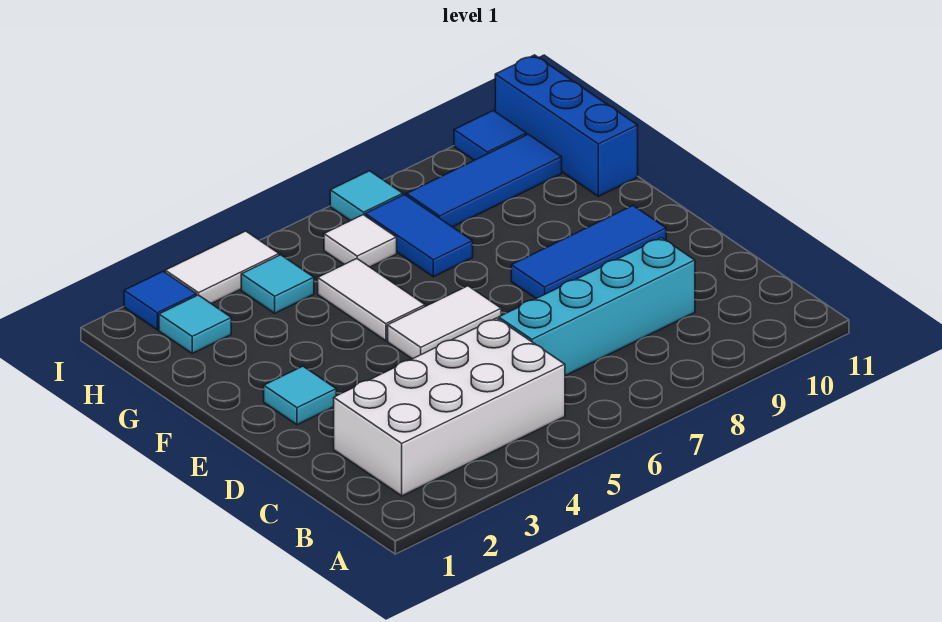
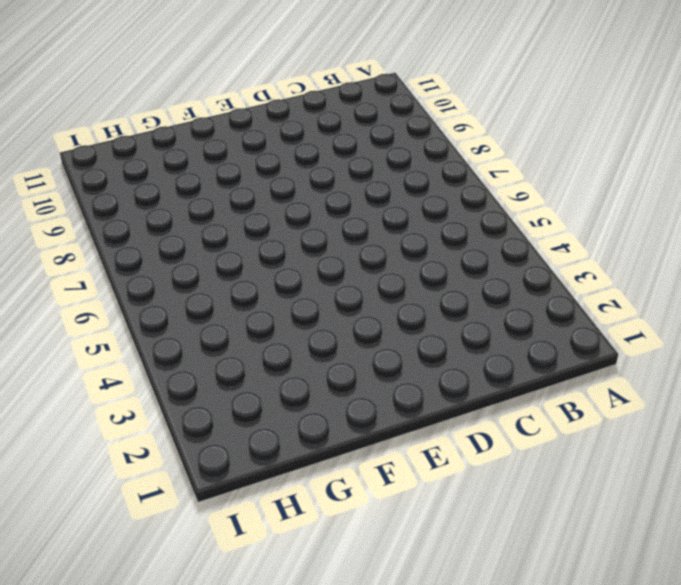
none -> white brick B2:C5 level 1
none -> cyan brick C6:C9 level 1
none -> cyan tile E2 level 1

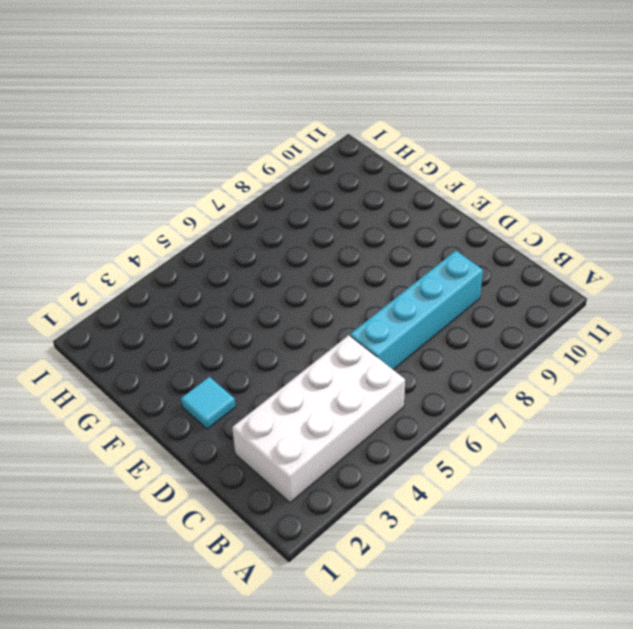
none -> white tile E5:E6 level 1
none -> blue tile E8:E10 level 1
none -> white tile F5:G5 level 1

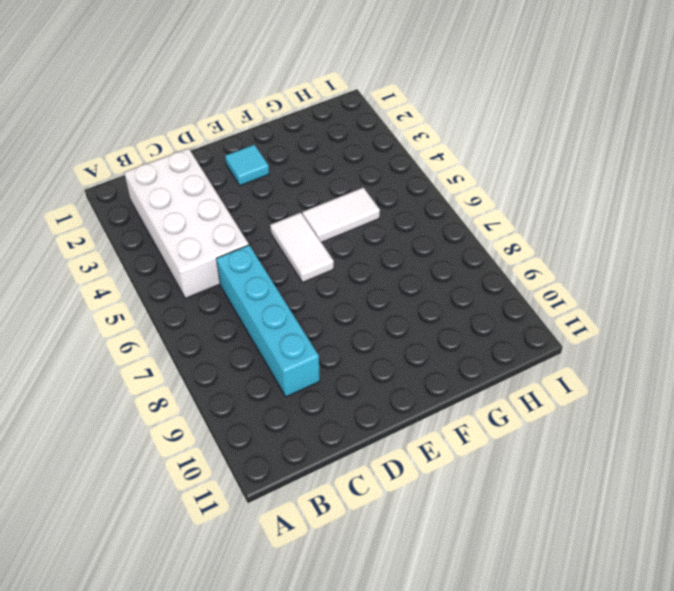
none -> blue tile E8:E10 level 1
none -> blue tile G7:H7 level 1
none -> blue brick G11:I11 level 1

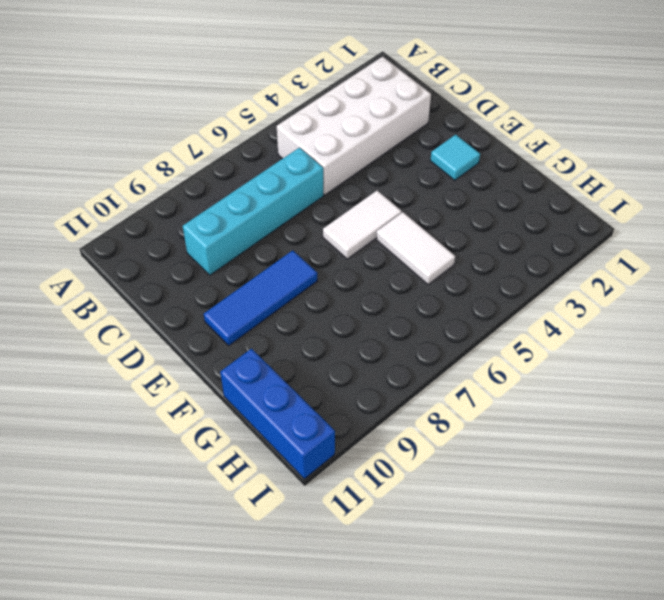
none -> blue tile G7:H7 level 1
none -> cyan tile H2 level 1
none -> cyan tile H4 level 1

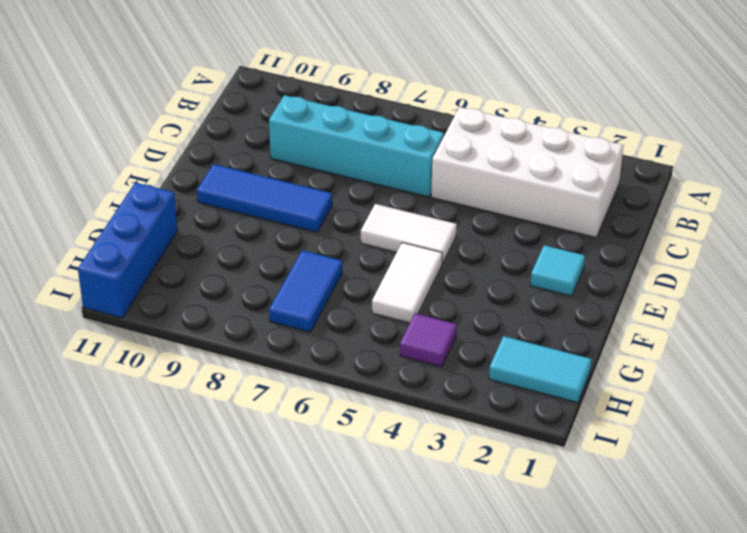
cyan tile H1:H2 level 1 -> cyan tile H2 level 1
purple tile H4 level 1 -> cyan tile H4 level 1
none -> white tile H6 level 1
none -> blue tile H8:H10 level 1
none -> blue tile I2 level 1

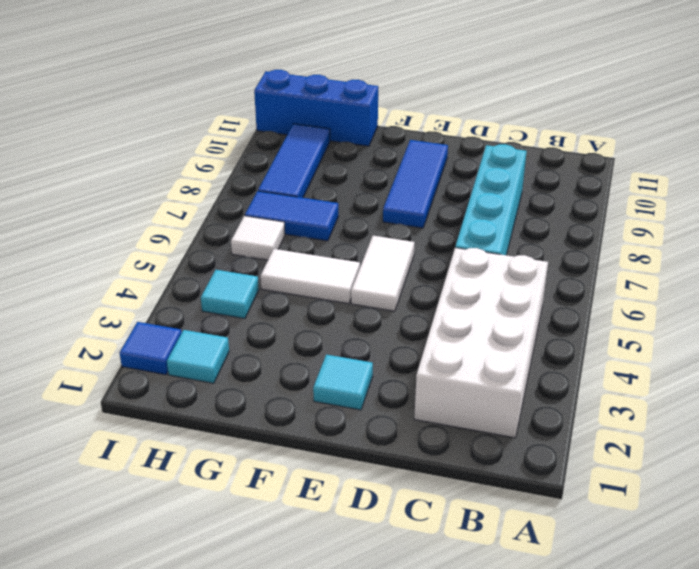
none -> white tile I3:I4 level 1
none -> cyan tile I7 level 1
none -> blue tile I10 level 1

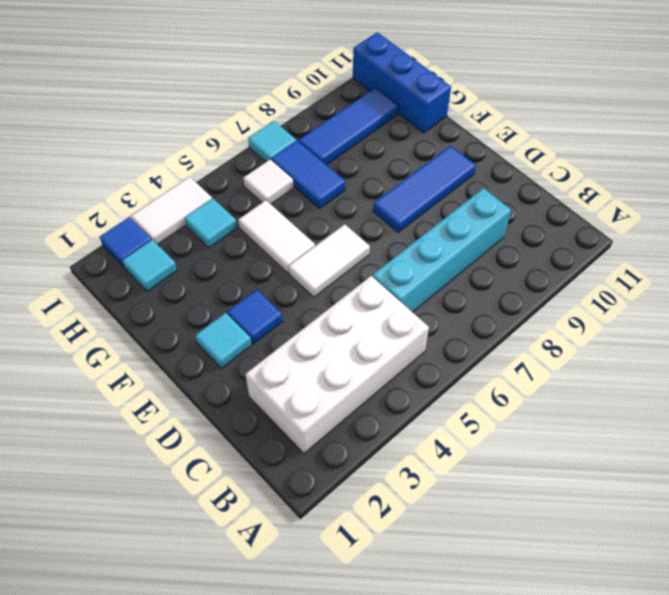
blue tile E3 level 1 -> blue tile I10 level 1

